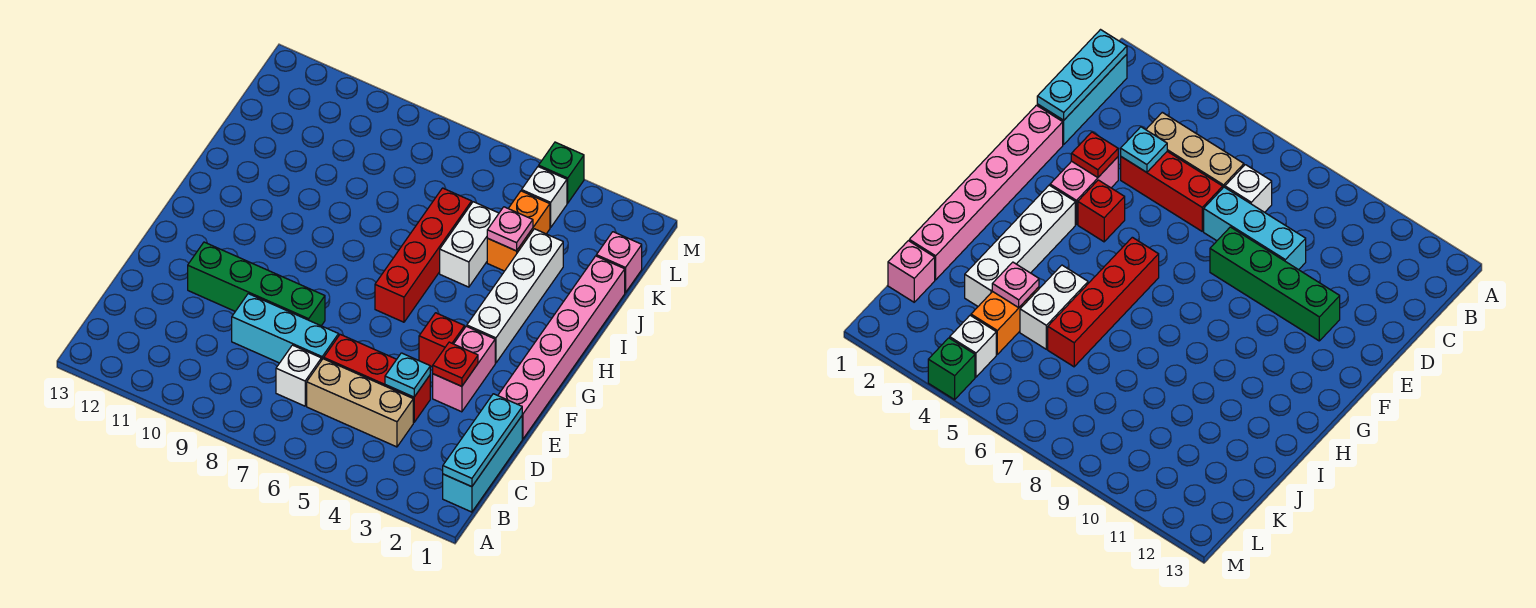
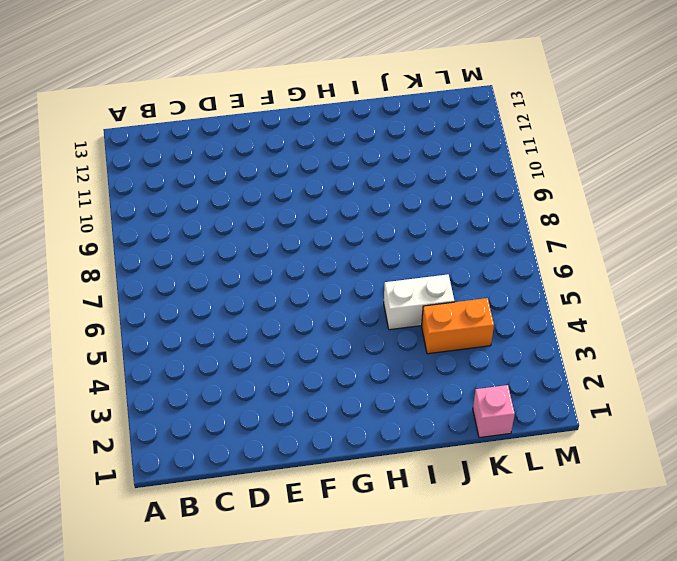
none -> cyan brick B1:D1 level 1
none -> tan brick C4:C6 level 1
none -> white brick C7 level 1

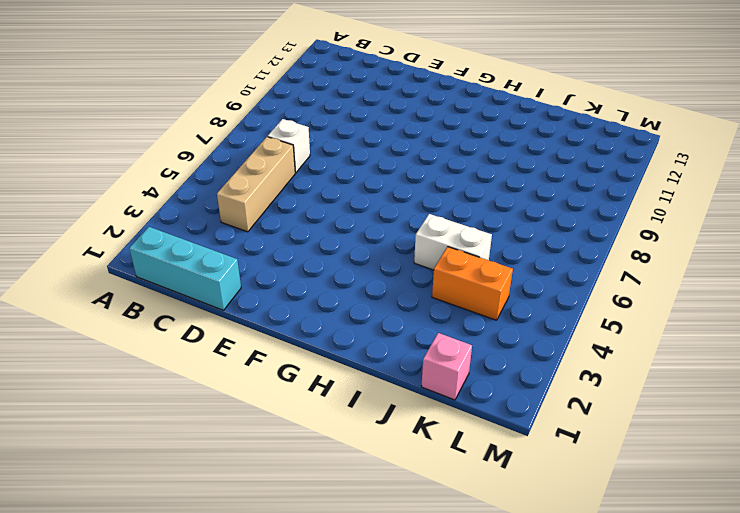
none -> red brick D4:D6 level 1
none -> cyan brick D7:D9 level 1
none -> pink brick E1:J1 level 1

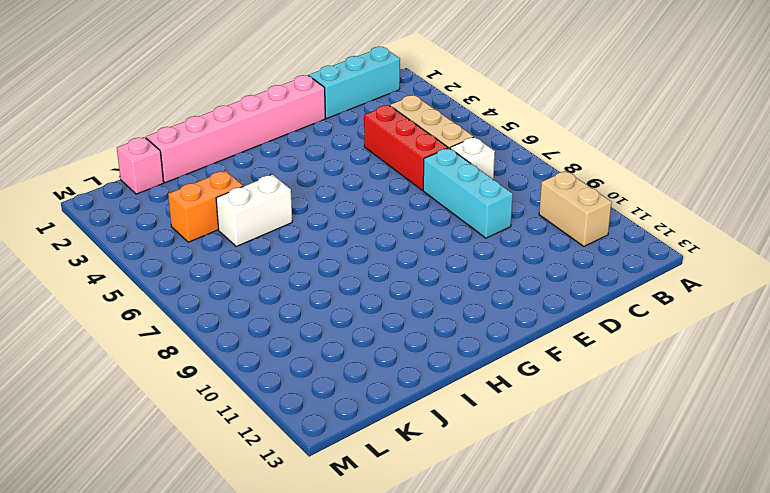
tan brick B10:B11 level 1 -> none
none -> pink brick E3:F3 level 1
none -> green brick E8:E11 level 1
none -> red brick F4 level 1

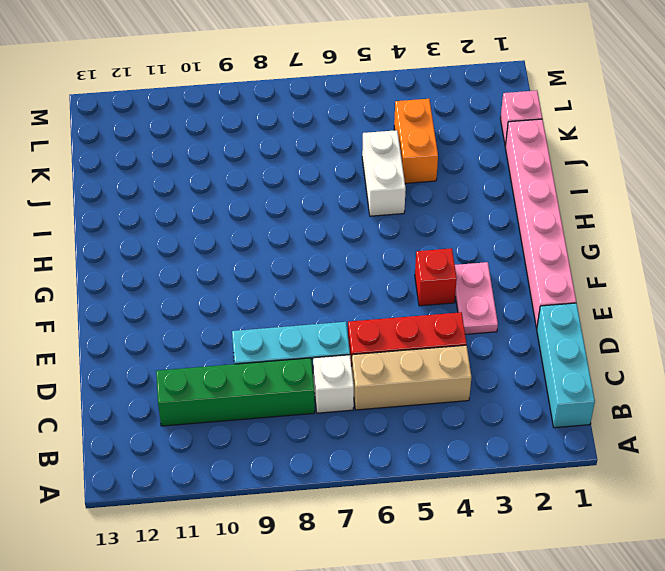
green brick C8:C11 level 1 -> green brick E8:E11 level 1
pink plate E3:F3 level 1 -> pink brick E3:F3 level 1
none -> white brick G3:J3 level 1
none -> red brick G6:J6 level 1
none -> white brick L4 level 1

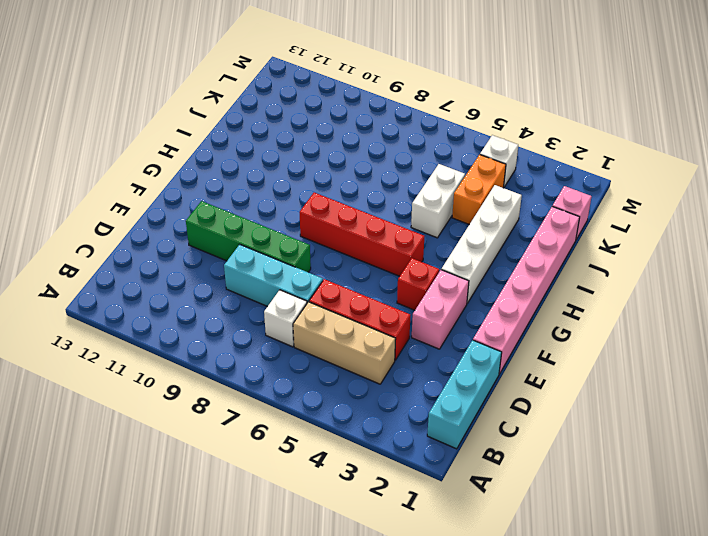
red brick G5:G8 level 1 -> red brick G6:J6 level 1
none -> green brick M4 level 1
none -> cyan plate B1:D1 level 2
none -> cyan plate D4 level 2

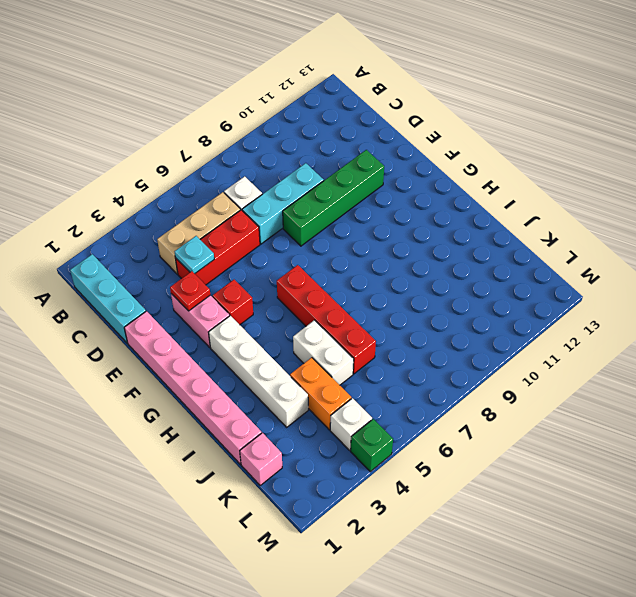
none -> cyan plate B1:D1 level 2
none -> pink plate J4 level 2

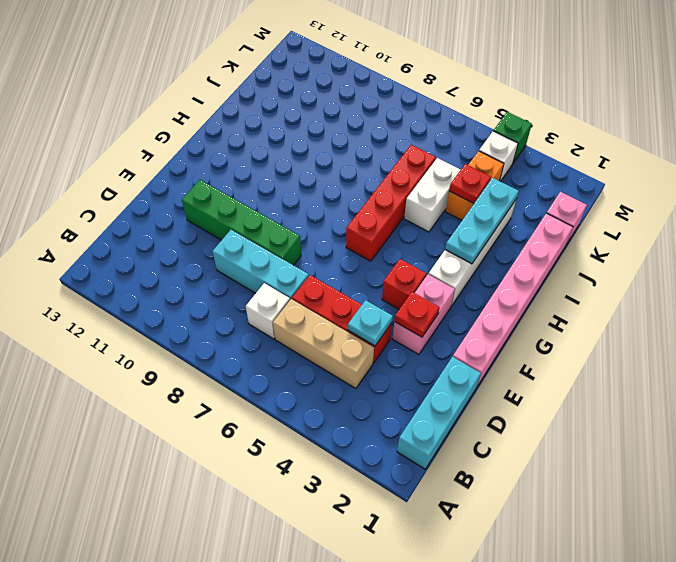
cyan plate H3:J3 level 2 -> cyan plate B1:D1 level 2
red plate J4 level 2 -> pink plate J4 level 2

